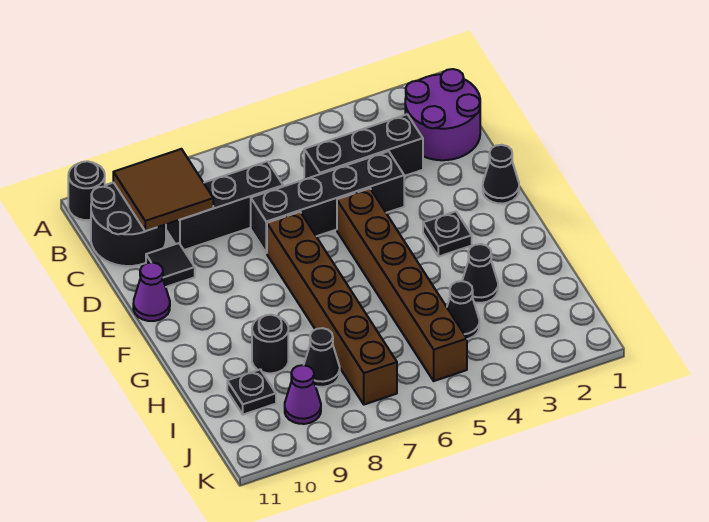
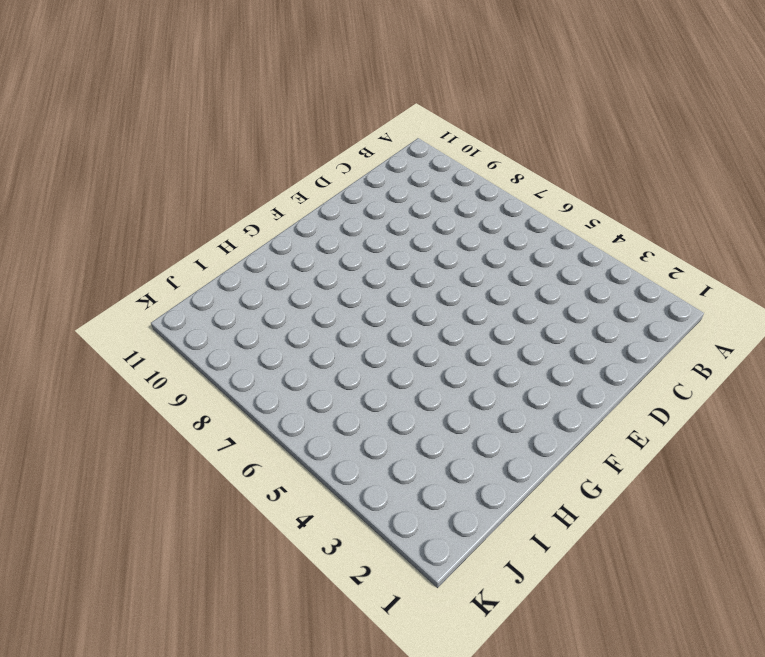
none -> black round brick A11 level 1
none -> purple round brick B1:C2 level 1
none -> black round brick B10:C11 level 1

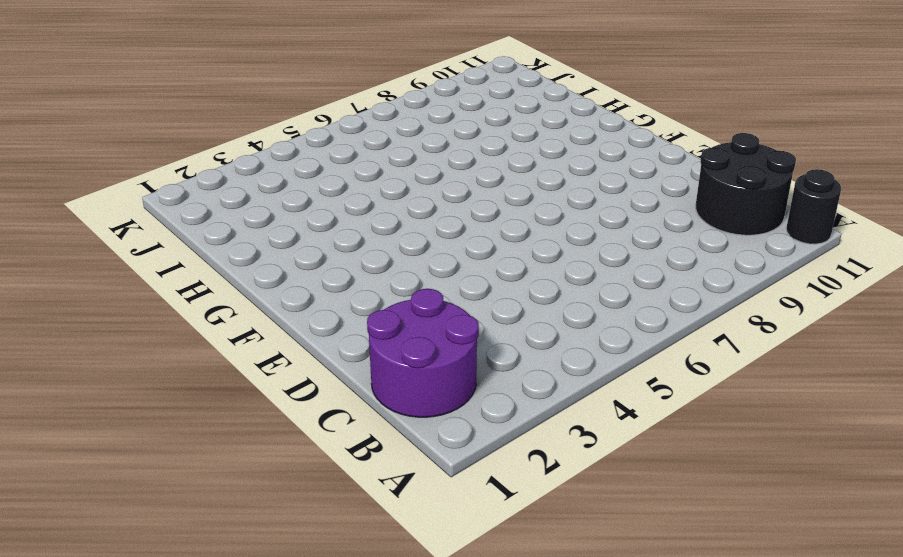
none -> black brick C3:C5 level 1
none -> black brick C7:C9 level 1
none -> black brick D4:D7 level 1

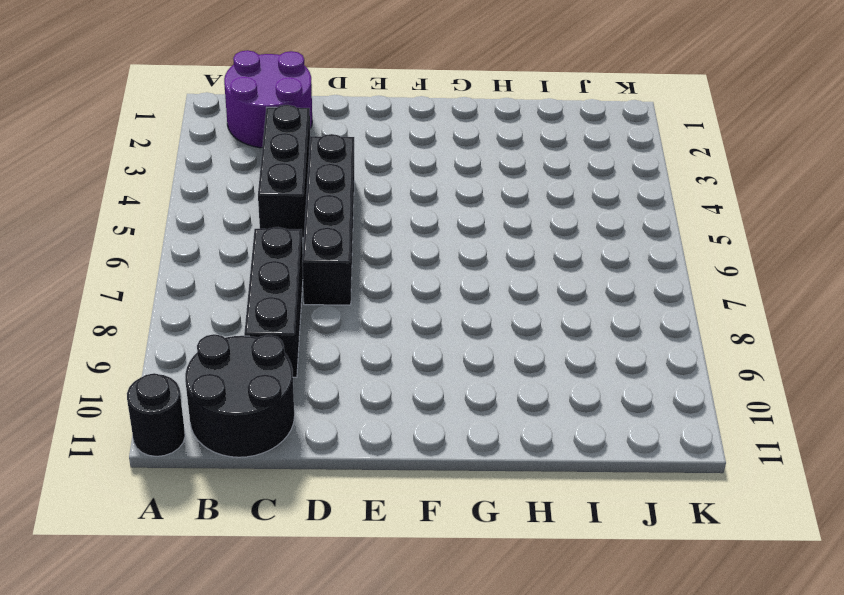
none -> black tile D10 level 1
none -> black cone E1 level 1
none -> brown brick E5:J5 level 1

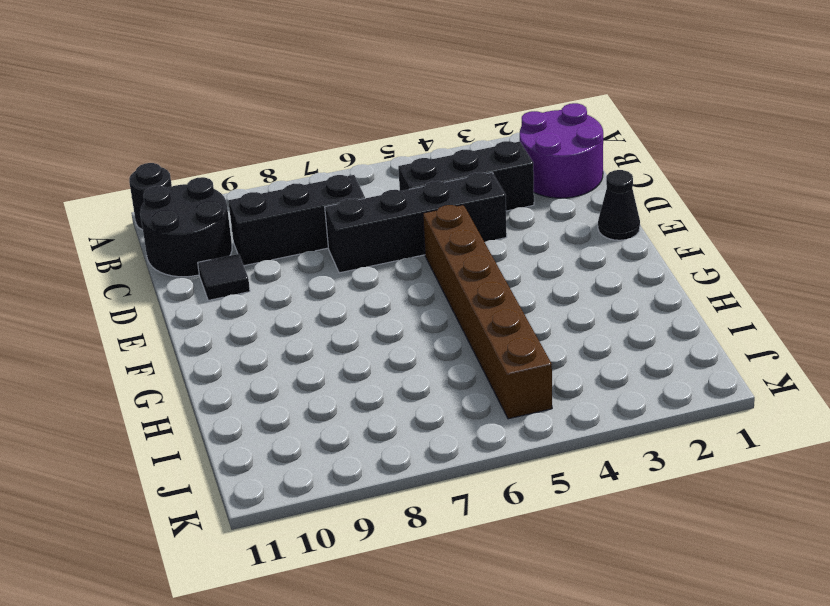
none -> brown brick E7:J7 level 1
none -> purple cone E11 level 1
none -> black plate F3 level 1

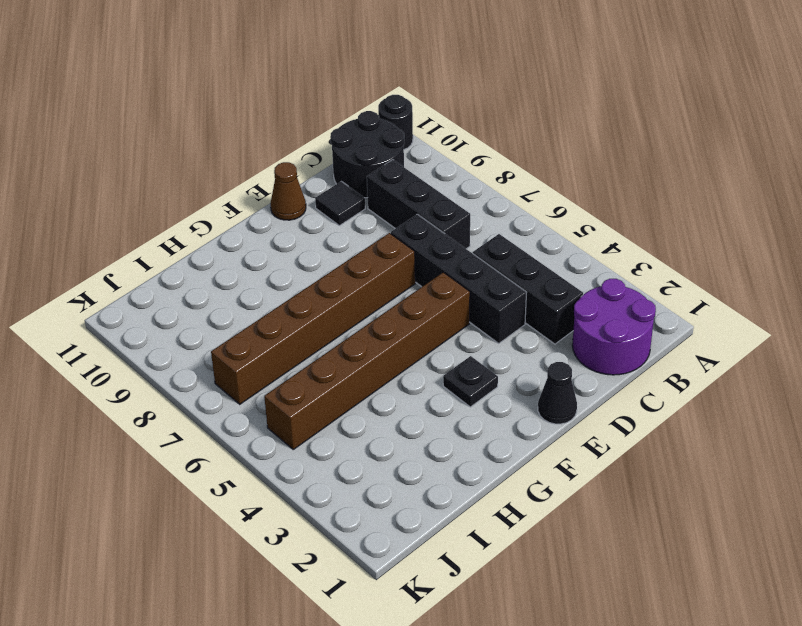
brown cone E11 level 1 -> purple cone E11 level 1
none -> black cone H3 level 1
none -> black round brick H9 level 1
none -> black cone I4 level 1

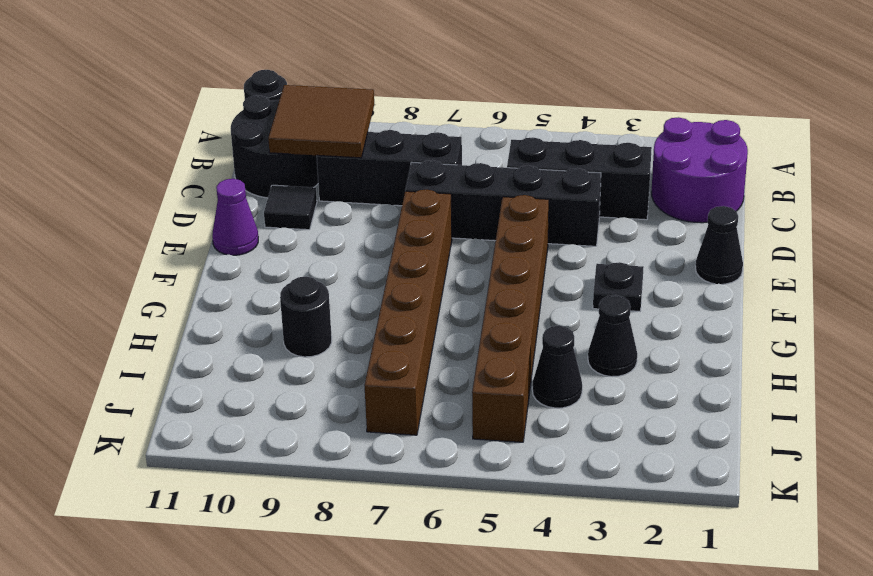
none -> black cone I8 level 1
none -> black plate I10 level 1
none -> purple cone J9 level 1

